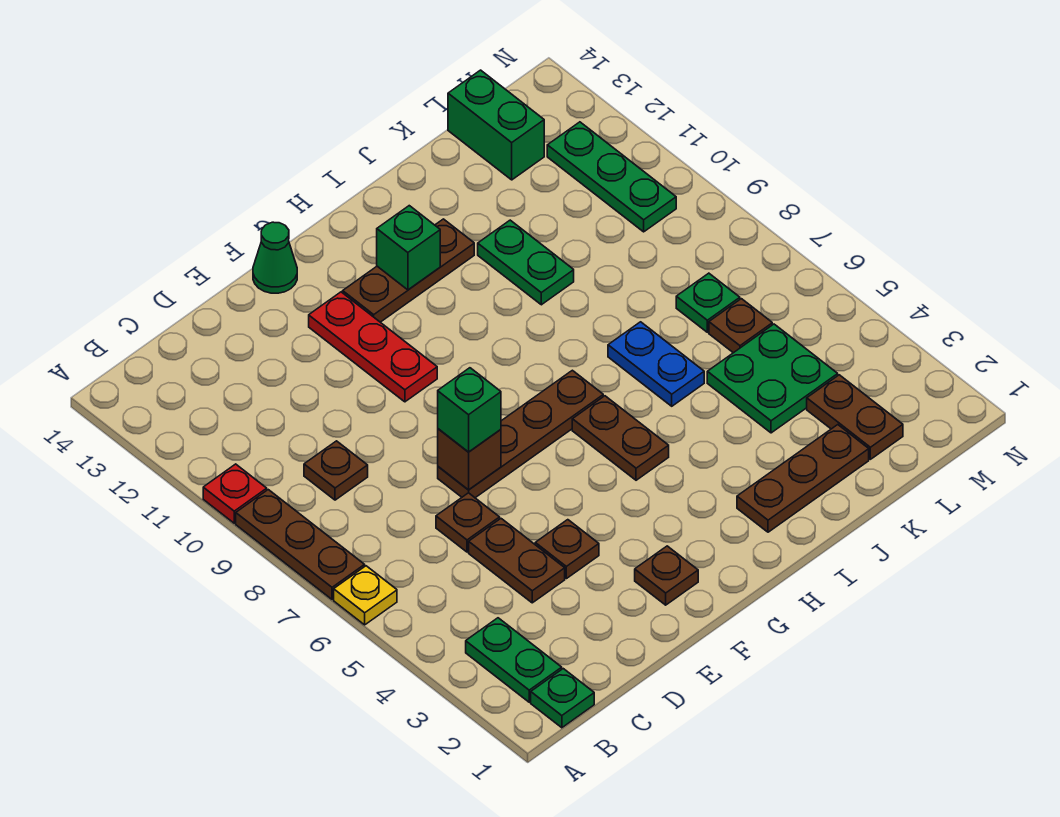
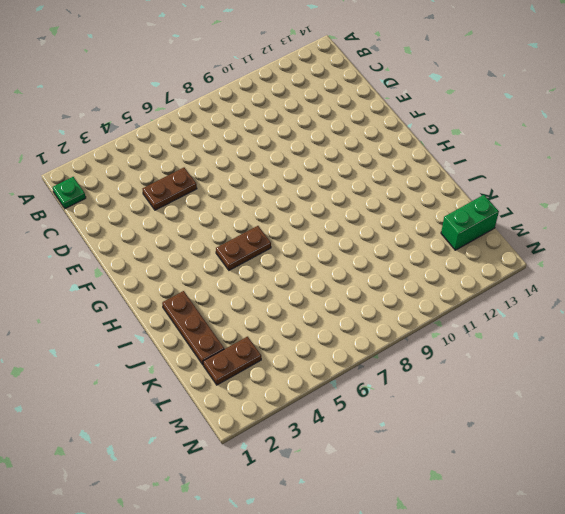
none -> yellow plate A6 level 1
none -> brown plate A7:A9 level 1
none -> red plate A10 level 1

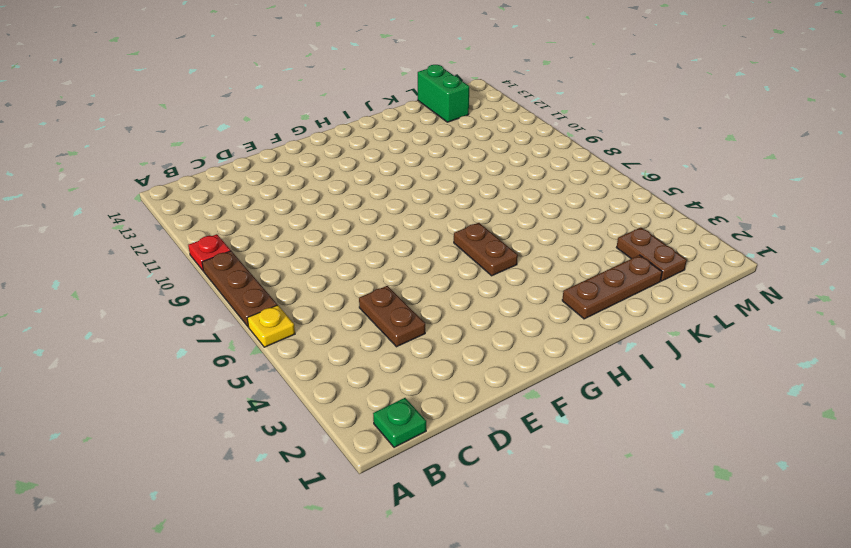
none -> green plate B2:B3 level 1
none -> brown plate C9 level 1
none -> brown plate D6 level 1

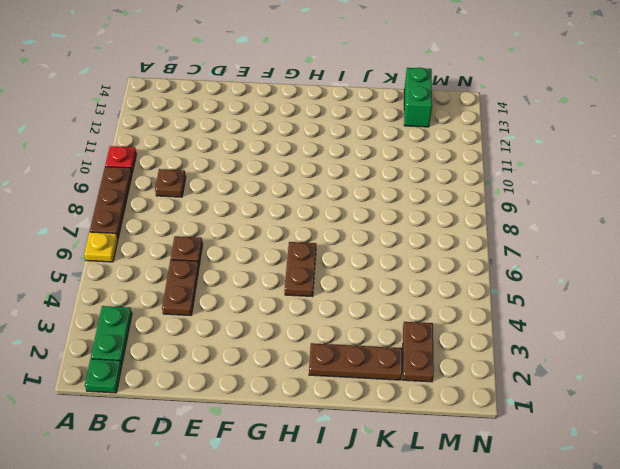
none -> brown plate E4 level 1
none -> brown plate E7:H7 level 1
none -> brown plate F2 level 1

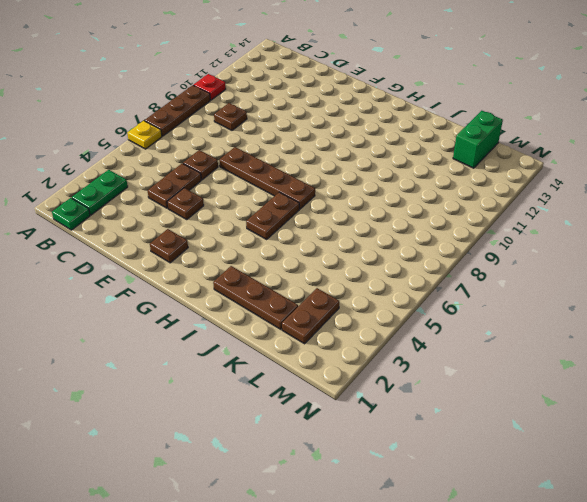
none -> red plate F10:F12 level 1
none -> green cone F14 level 1
none -> brown plate G12:I12 level 1

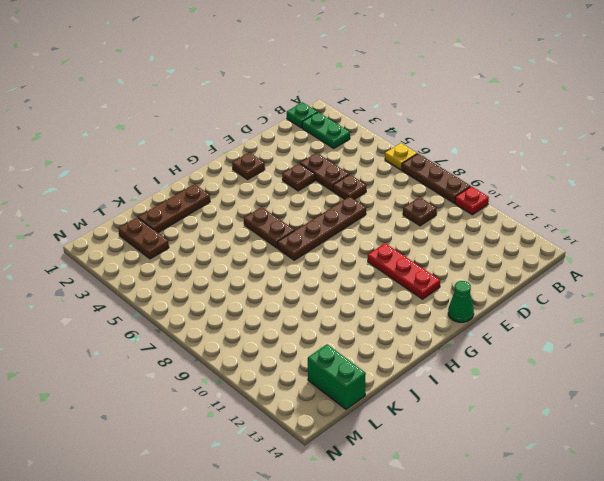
none -> brown plate G12:I12 level 1
none -> blue plate J6:J7 level 1
none -> green plate J10:J11 level 1

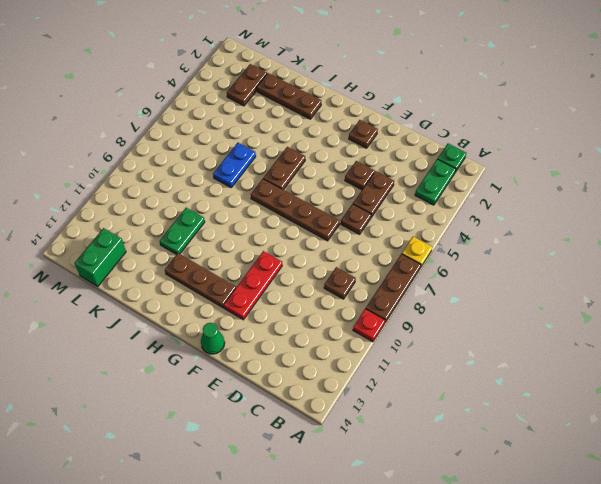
none -> green plate K4:L5 level 1
none -> brown plate L6 level 1
none -> green plate L7 level 1

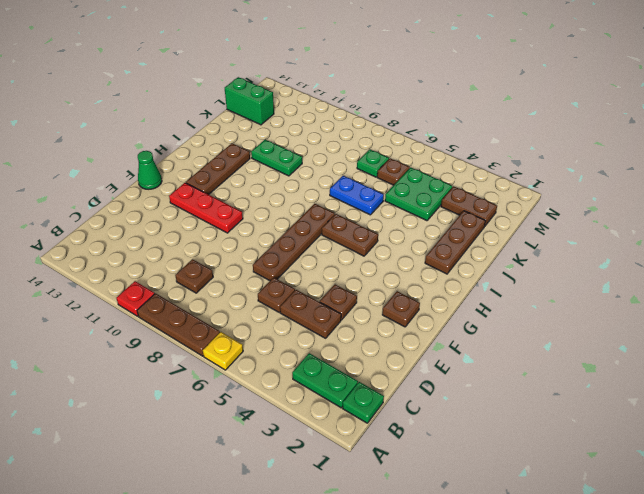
none -> green plate M10:M12 level 1
none -> brown brick E7 level 2
none -> green brick H12 level 2

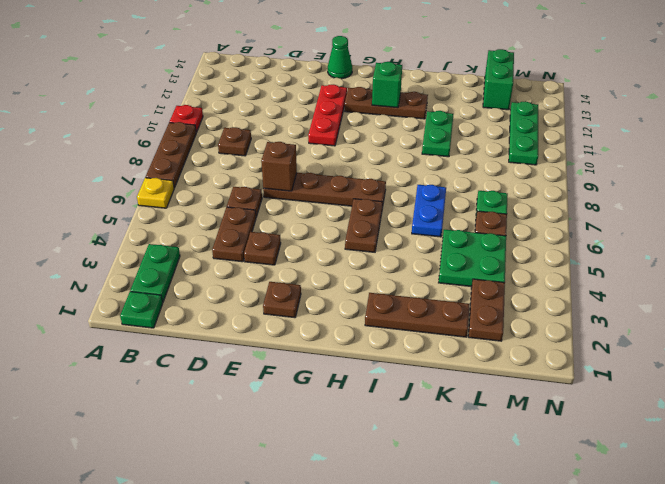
none -> green brick E7 level 3

